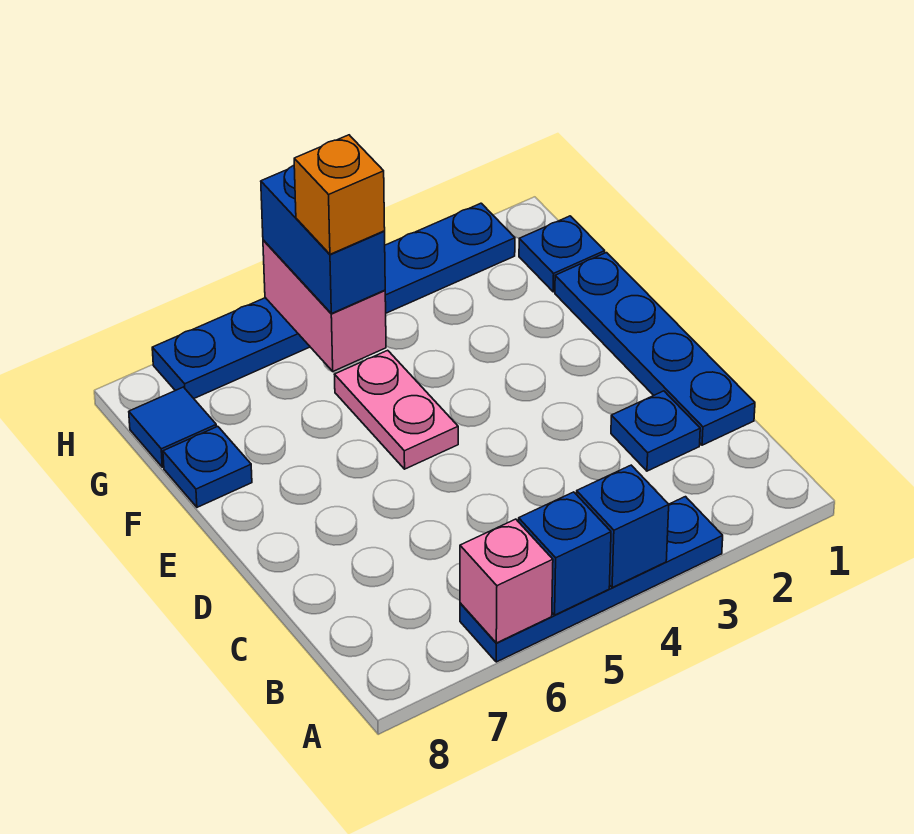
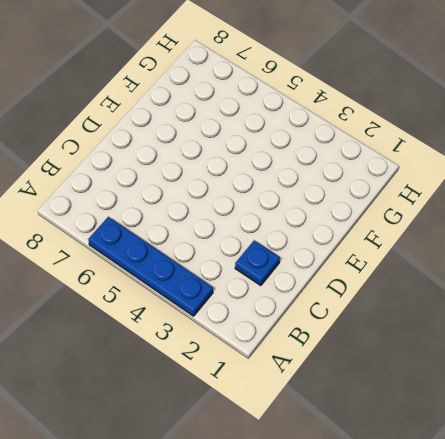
none -> blue plate C1:F1 level 1
none -> pink plate E5:F5 level 1
none -> blue plate F8 level 1

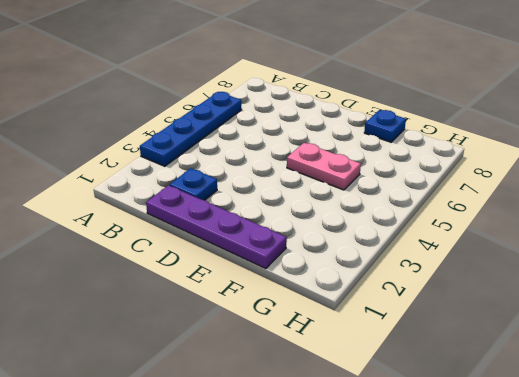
purple plate C1:F1 level 1 -> blue plate C1:F1 level 1
none -> blue plate G1 level 1
none -> blue tile G8 level 1
none -> blue plate H2:H7 level 1

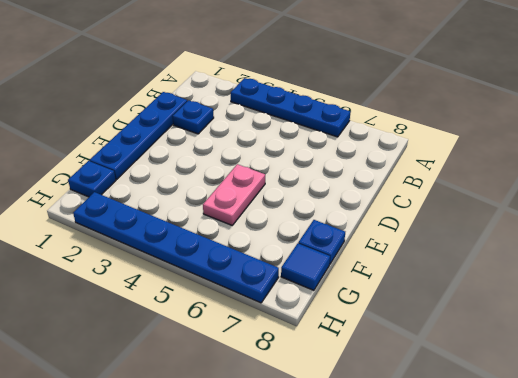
none -> blue brick A4 level 2
none -> blue brick A5 level 2
none -> pink brick A6 level 2

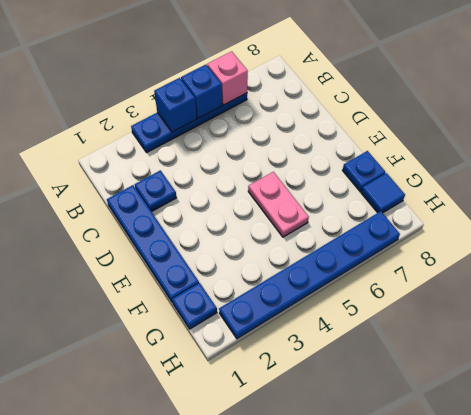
none -> pink brick G5:H5 level 2
none -> blue brick G5:H5 level 3
none -> orange brick G5 level 4

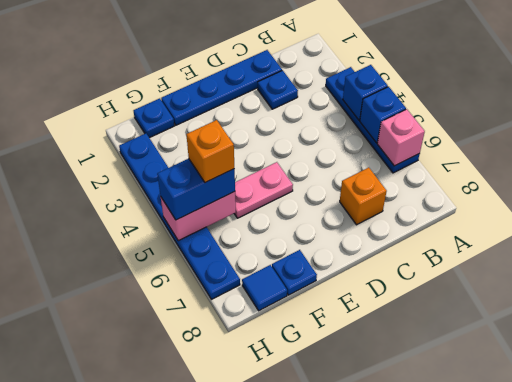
orange brick C7 level 1 -> none

